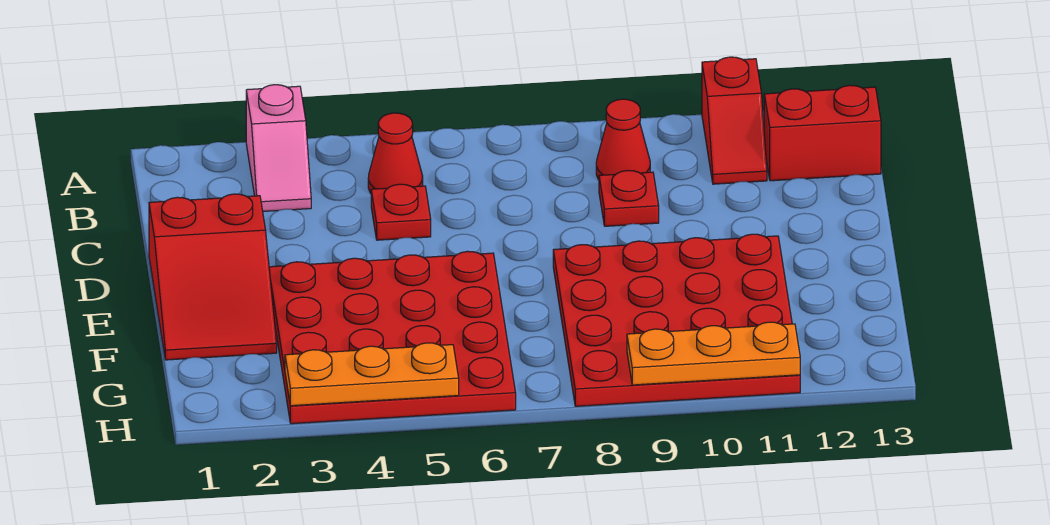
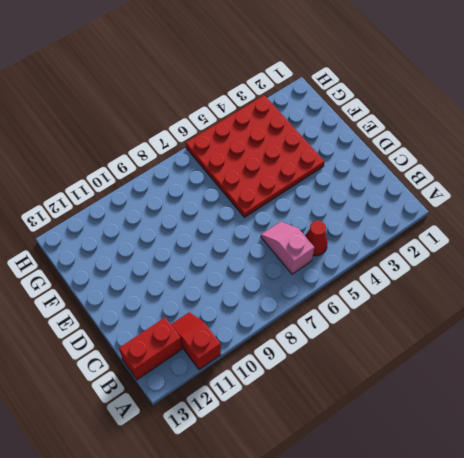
pink slope B6:C6 level 1 top B -> pink slope A3:B3 level 1 top A
none -> red cone B9 level 1
none -> red plate C5 level 1
none -> red plate C9 level 1

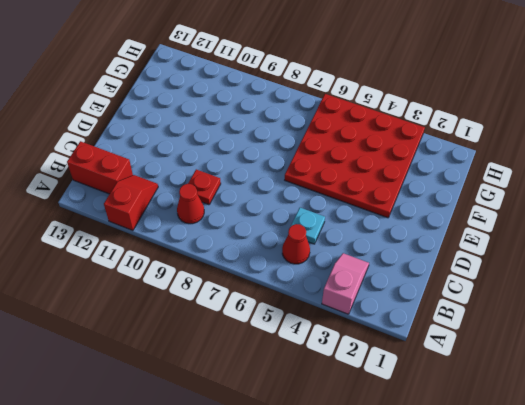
cyan plate C5 level 1 -> red plate C5 level 1
none -> red slope D1:F2 level 1 top D
none -> red plate E8:H11 level 1
none -> orange plate H3:H5 level 2

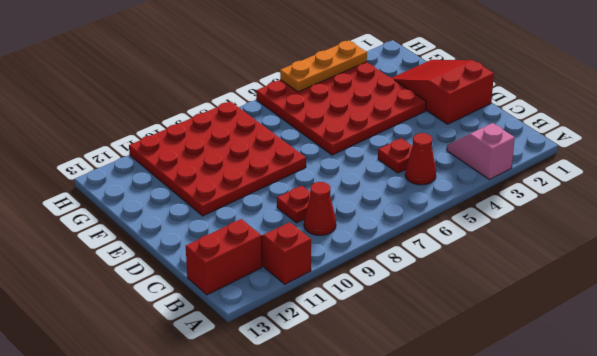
none -> orange plate H9:H11 level 2

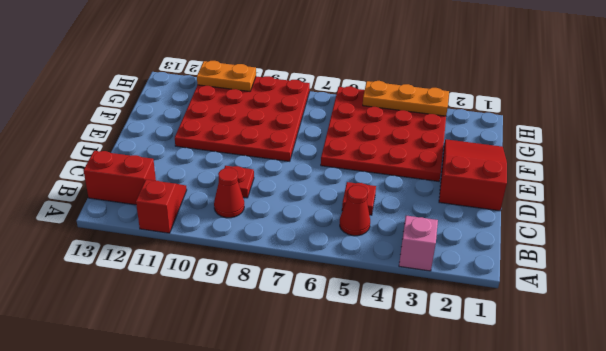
orange plate H10:H11 level 2 -> orange plate H9:H11 level 2

